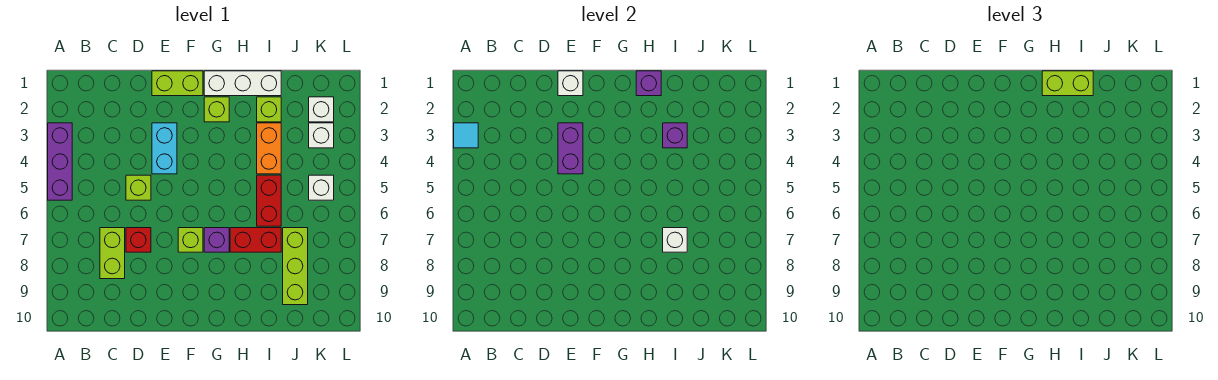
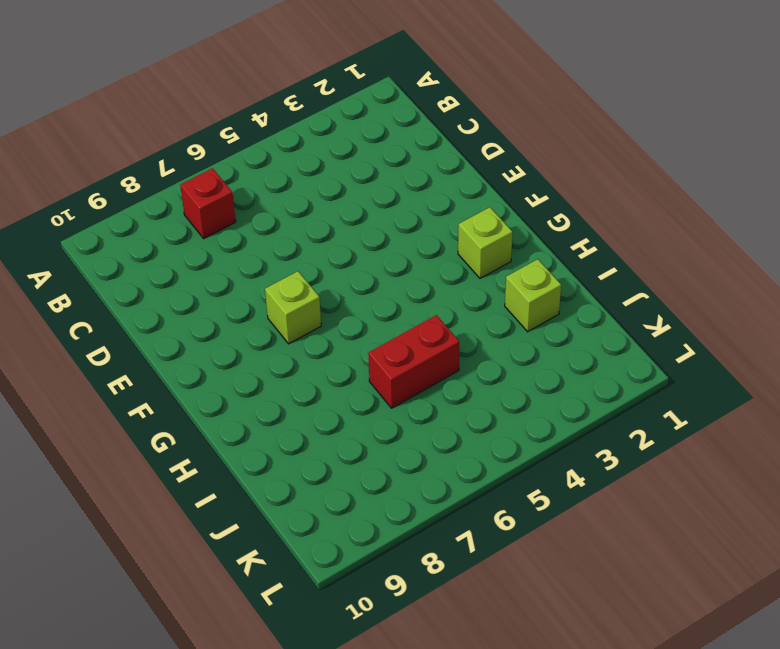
red brick B7 level 1 -> red brick D7 level 1
none -> purple brick A3:A5 level 1
none -> lime brick C7:C8 level 1
none -> lime brick D5 level 1

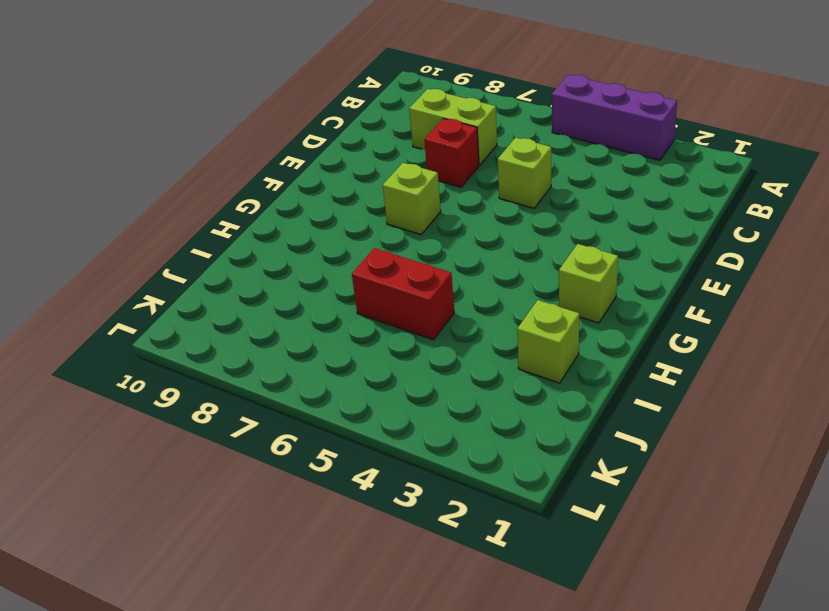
none -> lime brick E1:F1 level 1
none -> cyan brick E3:E4 level 1
none -> white brick G1:I1 level 1

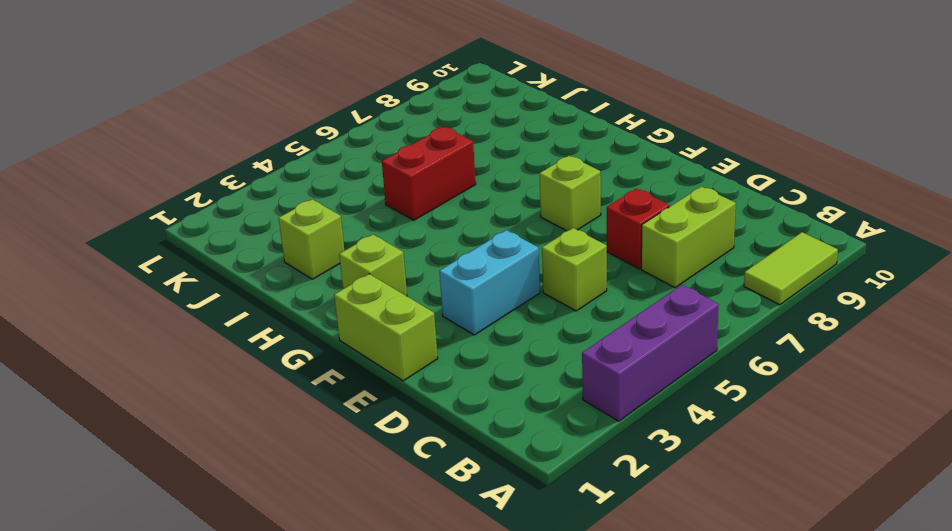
lime tile A8:A9 level 1 -> none
none -> white brick G1:I1 level 1
none -> purple brick G7 level 1
none -> red brick H7:I7 level 1

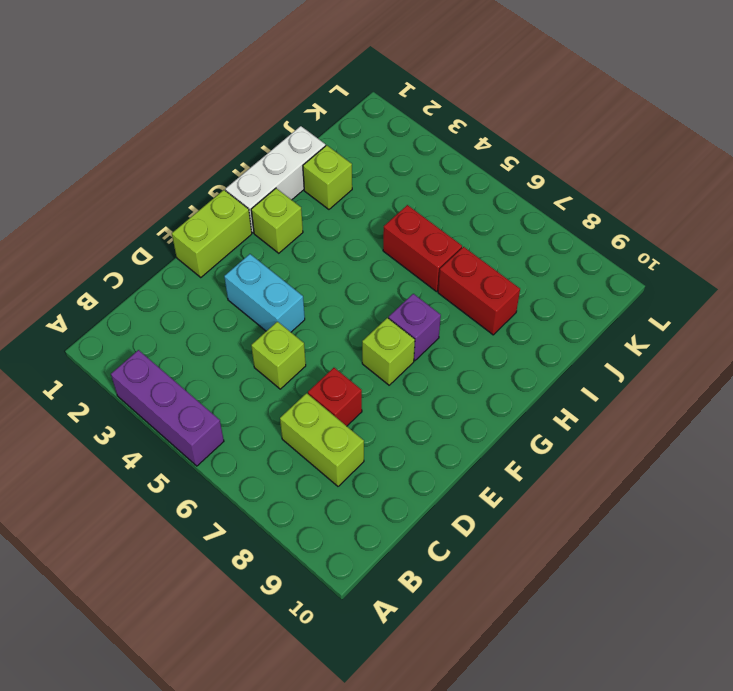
red brick I7:I8 level 1 -> red brick H7:I7 level 1
none -> orange brick I3:I4 level 1
none -> lime brick J7:J9 level 1
none -> white brick K2 level 1

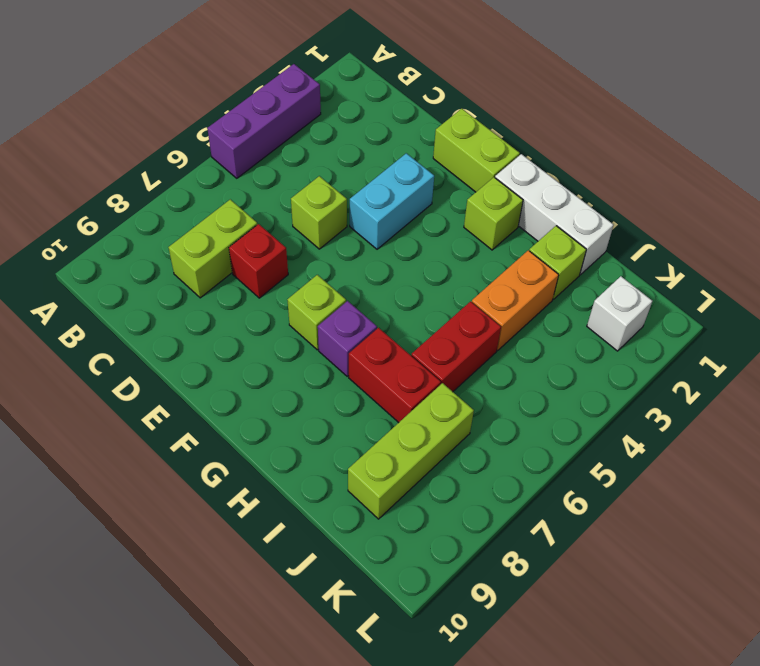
none -> white brick K3 level 1
none -> white brick K5 level 1
none -> cyan tile A3 level 2

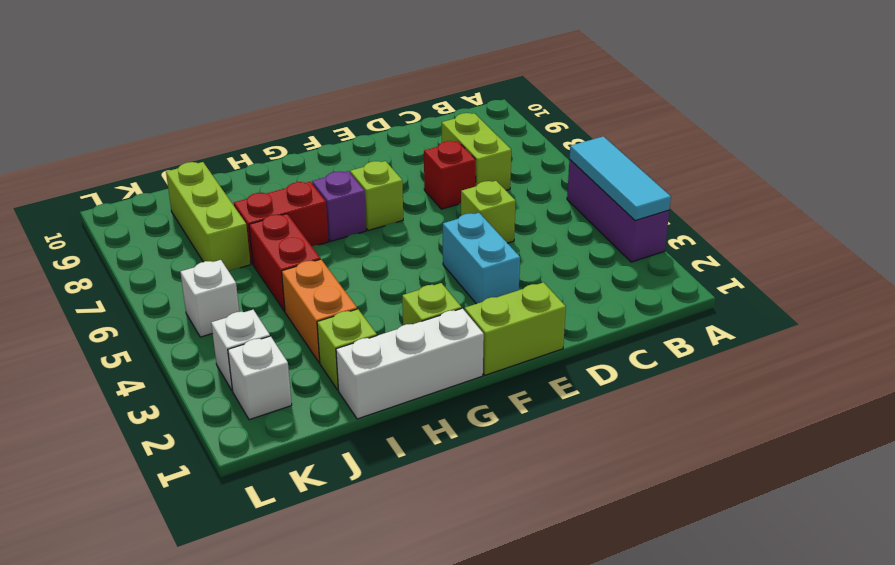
cyan tile A3:A5 level 2 -> cyan tile A3 level 2
none -> white brick E1 level 2
none -> purple brick E3:E4 level 2
none -> purple brick H1 level 2

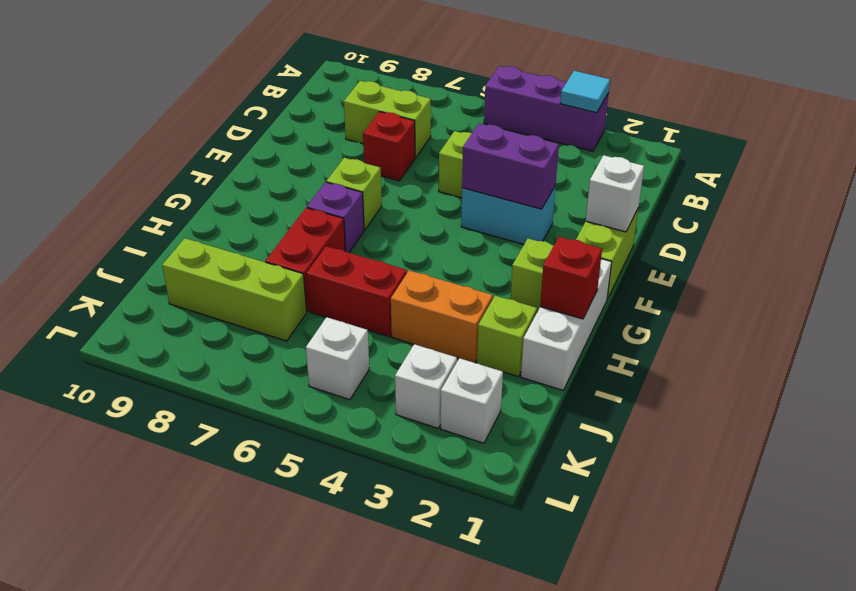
red brick H1 level 2 -> purple brick H1 level 2
none -> purple brick I3 level 2
none -> white brick I7 level 2
none -> lime brick H1:I1 level 3

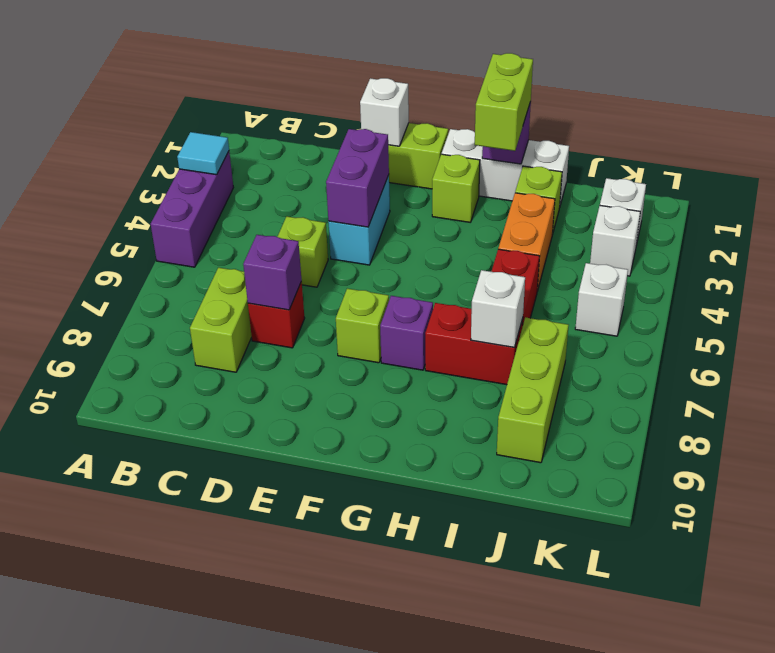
purple brick D7 level 2 -> purple brick I3 level 2
lime brick H1:H2 level 3 -> lime brick H1:I1 level 3

